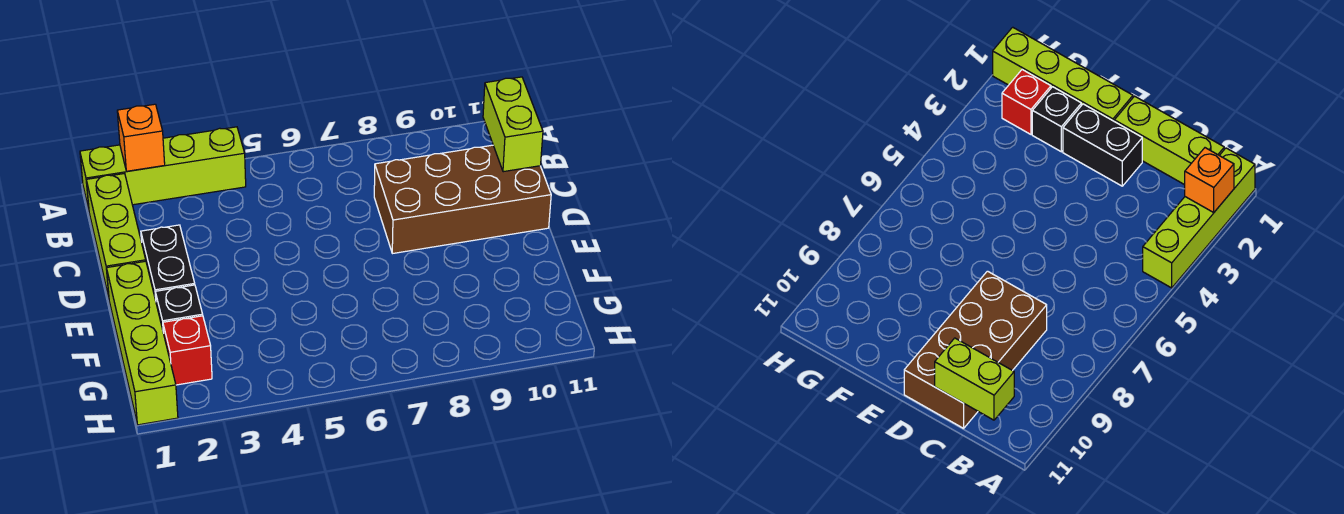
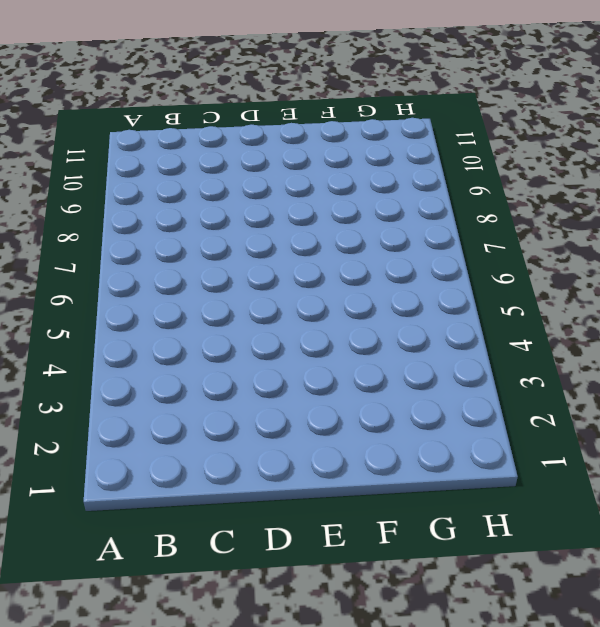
none -> lime brick A1:A4 level 1
none -> lime brick B1:D1 level 1

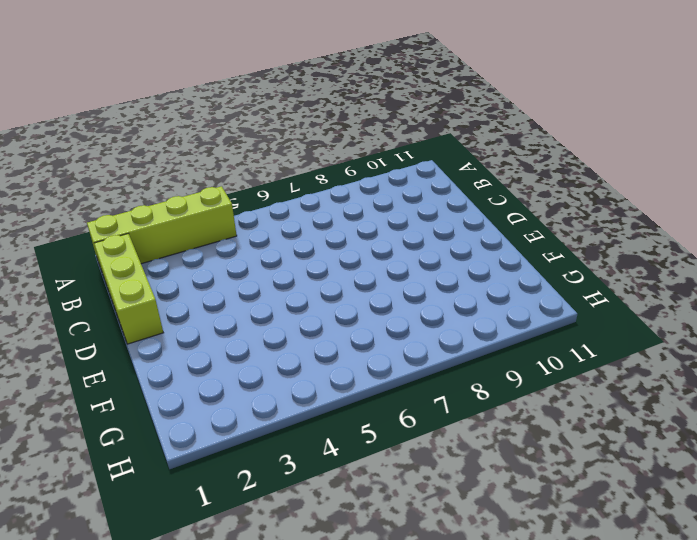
none -> brown brick C8:D11 level 1
none -> black brick D2:E2 level 1

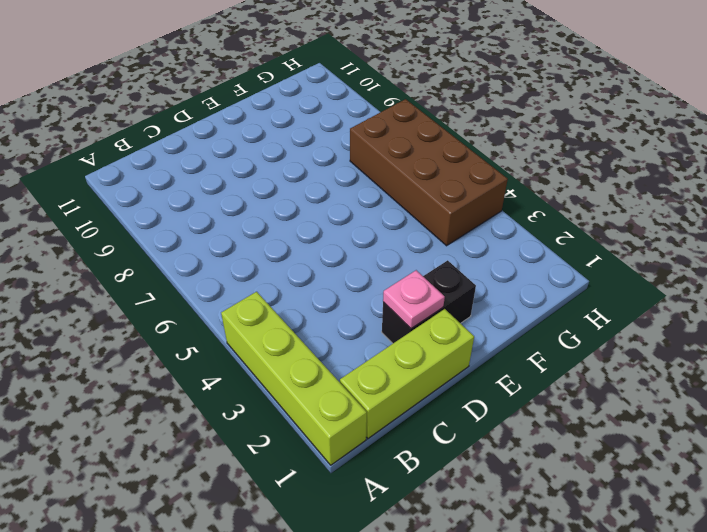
pink plate D2 level 2 -> none
brown brick G4:H7 level 1 -> brown brick C8:D11 level 1
none -> lime brick E1:H1 level 1
none -> black brick F2 level 1

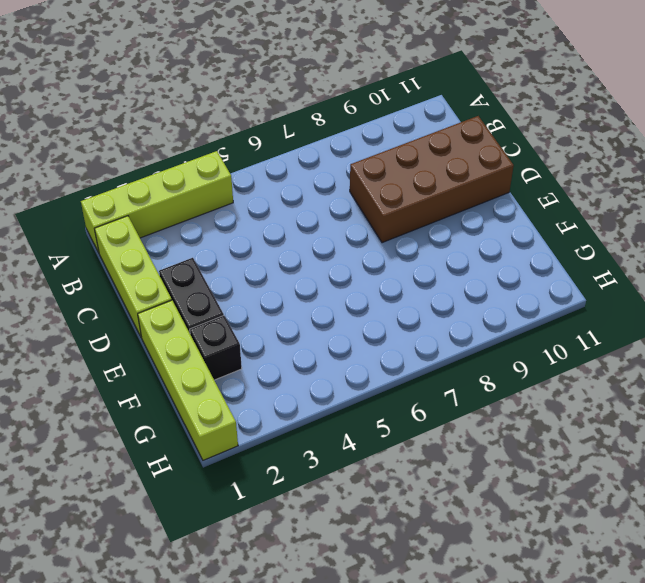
none -> red brick G2 level 1
none -> orange brick A2 level 2

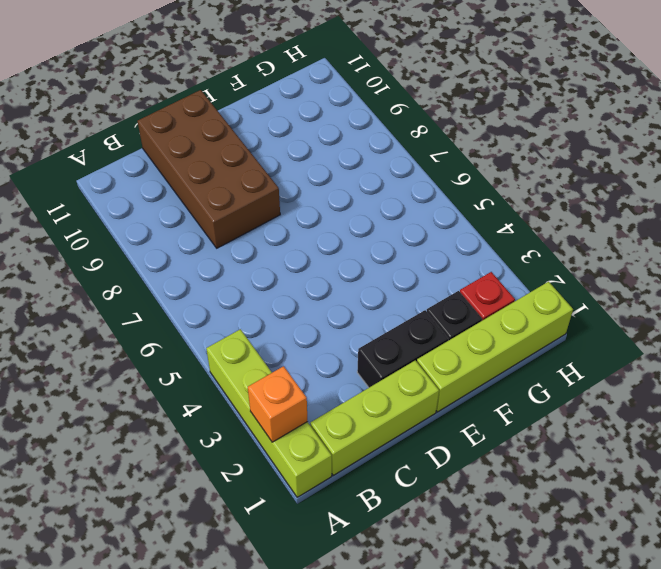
none -> lime brick B11:C11 level 2

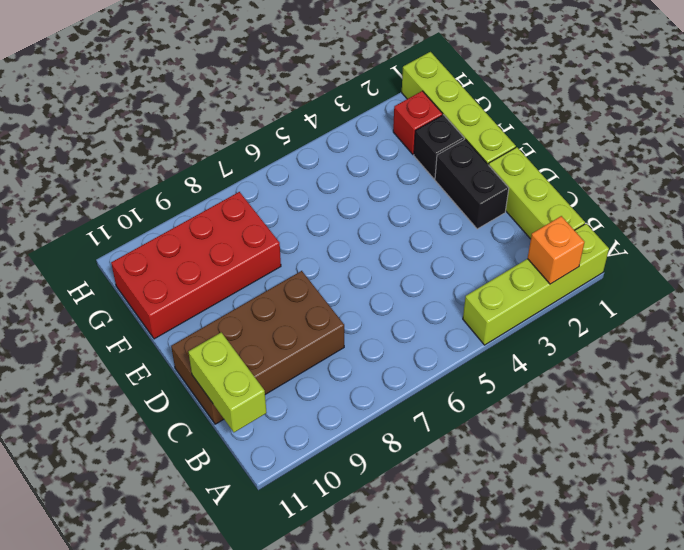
red brick F8:G11 level 1 -> none

